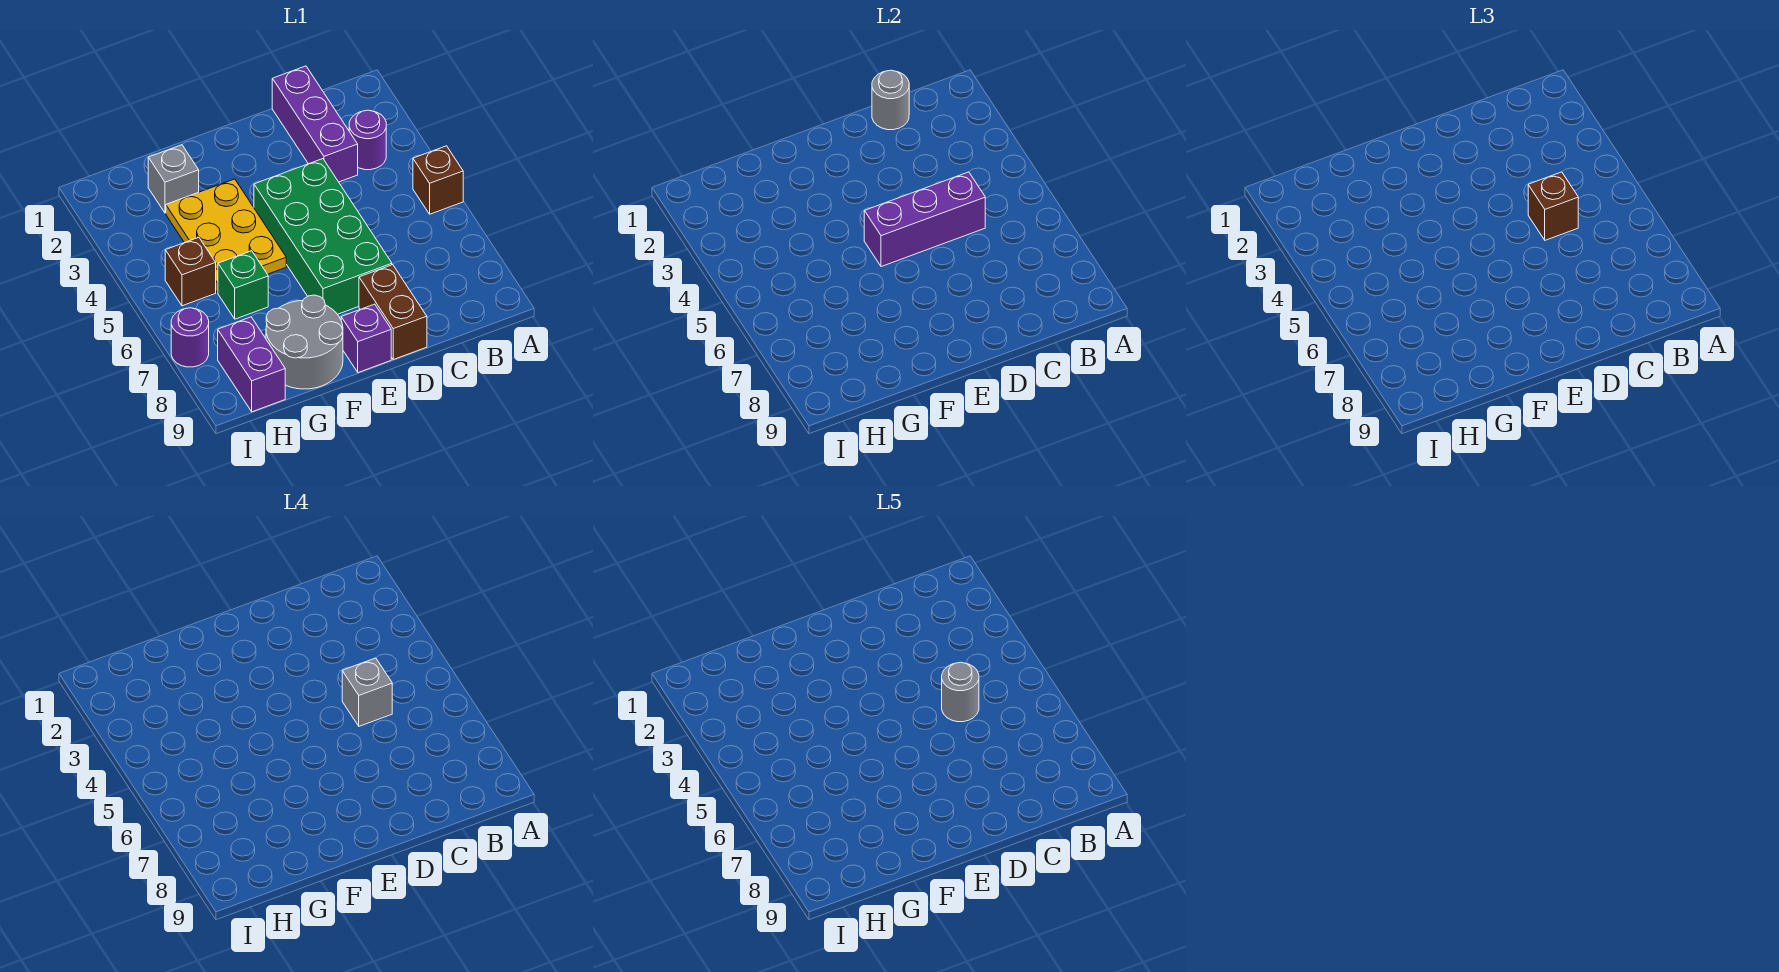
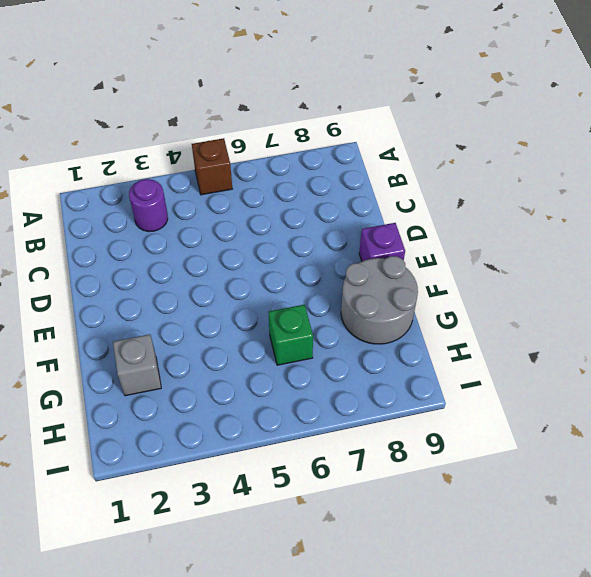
none -> purple brick C1:C3 level 1
none -> green brick D4:E7 level 1
none -> brown brick D8:D9 level 1

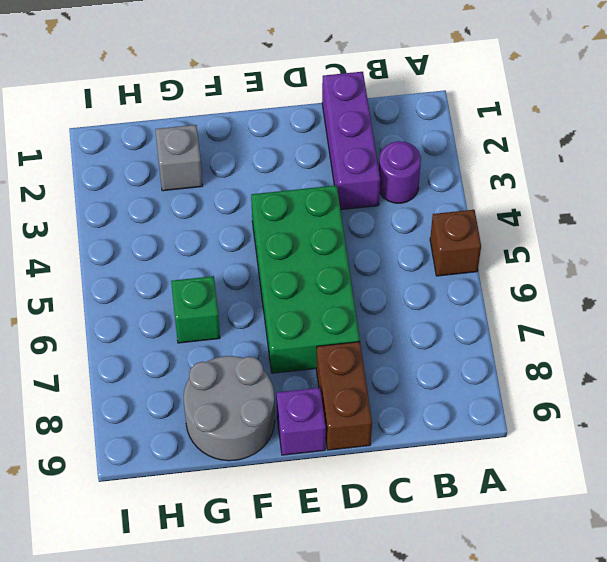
none -> yellow plate F3:G5 level 1
none -> brown brick H5 level 1
none -> purple brick H8:H9 level 1

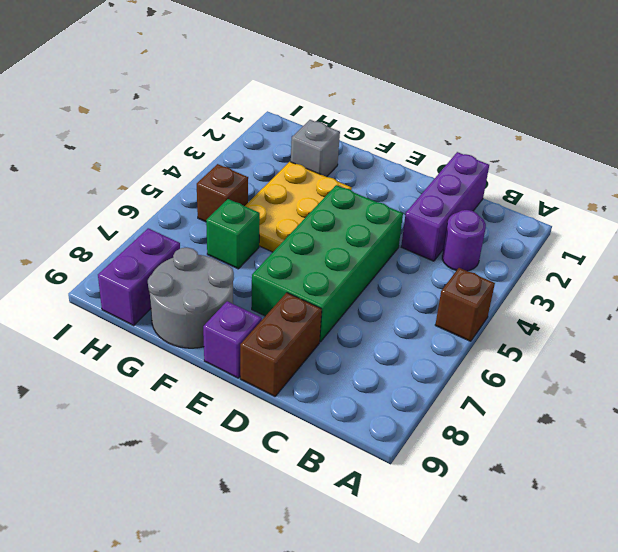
none -> purple round brick I7 level 1
none -> grey round brick C1 level 2
none -> purple brick C5:E5 level 2

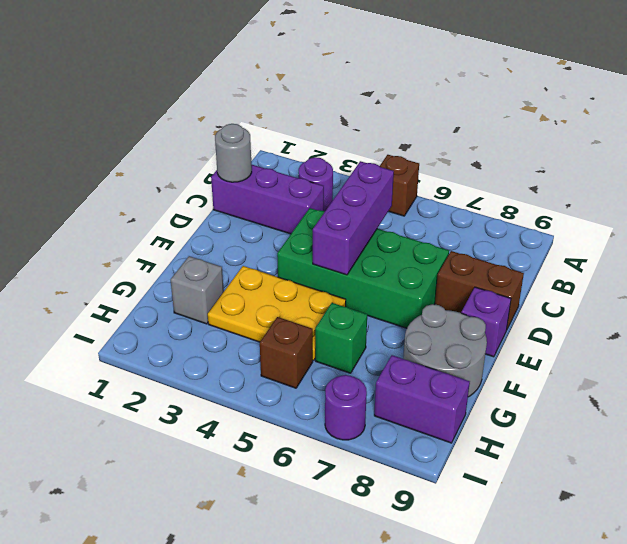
none -> brown brick C5 level 3
none -> grey brick C5 level 4
none -> grey round brick C5 level 5

